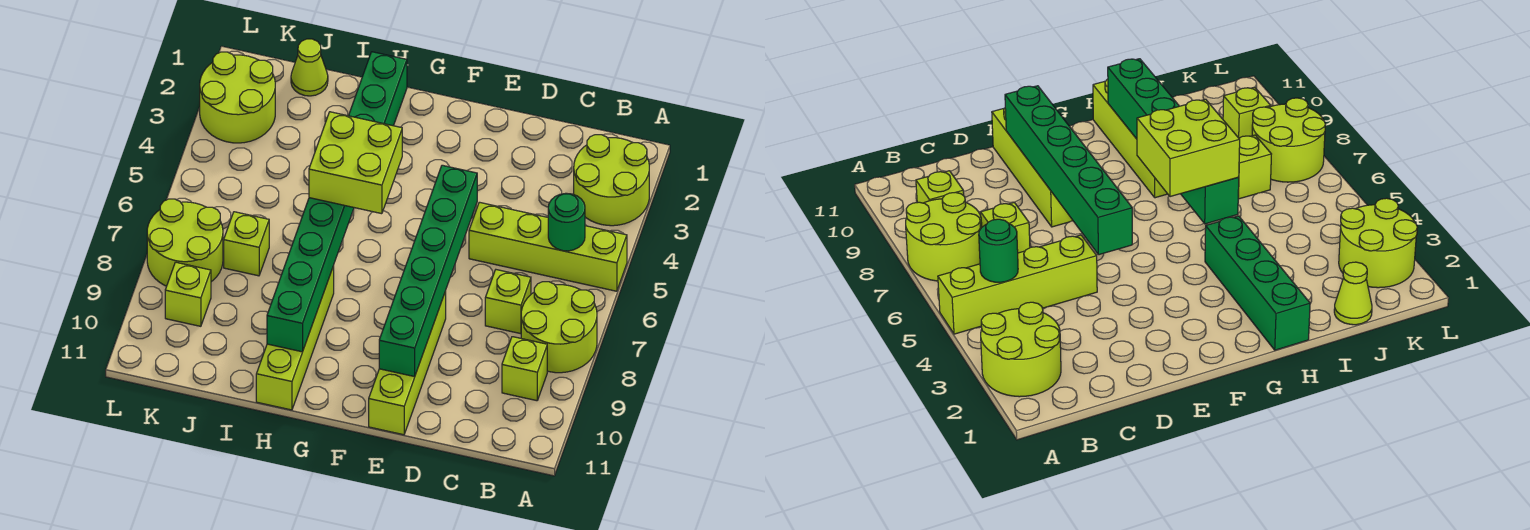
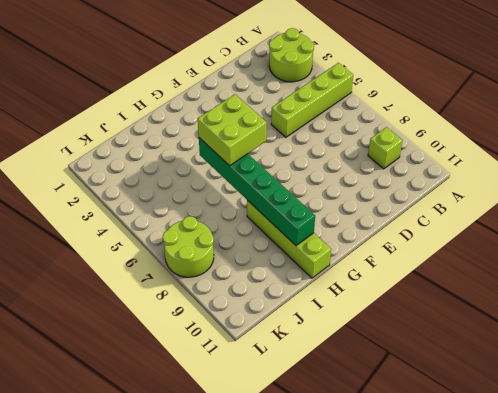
none -> lime round brick A7:B8 level 1
none -> lime brick C7 level 1
none -> lime brick E8:E11 level 1

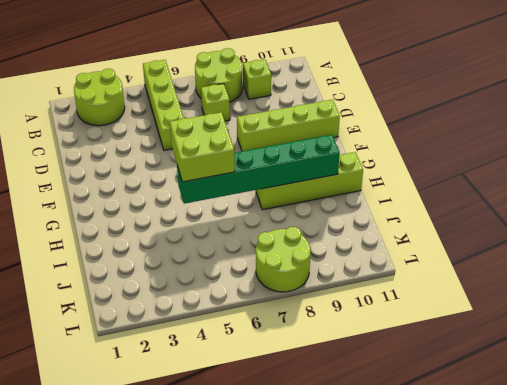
none -> green brick H1:H4 level 1
none -> lime cone J1 level 1
none -> lime brick J7 level 1

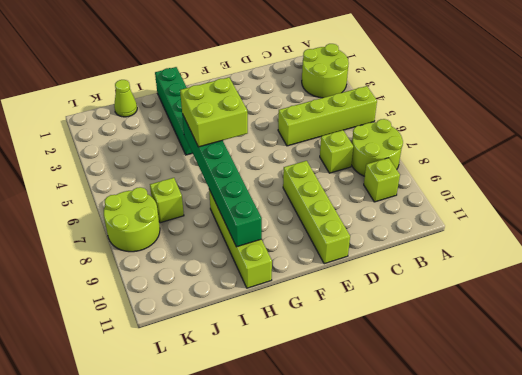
none -> lime round brick K2:L3 level 1
none -> lime brick K9 level 1
none -> green round brick B5 level 2

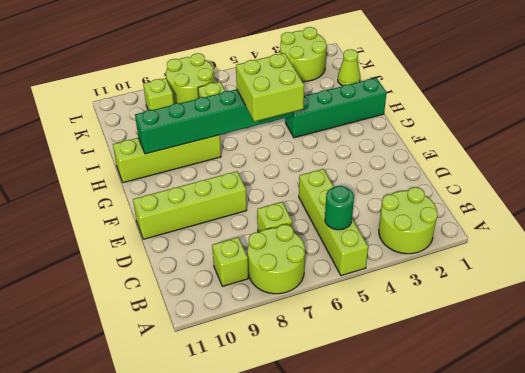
none -> green brick E5:E10 level 2

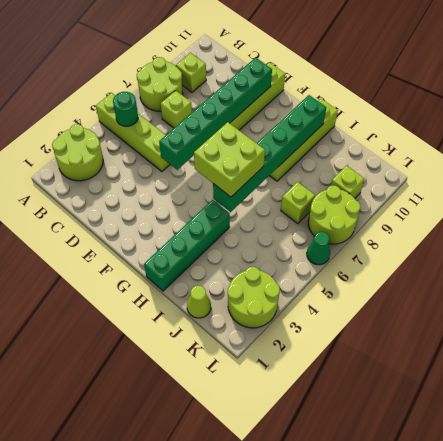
green cone L6 level 1 -> none

